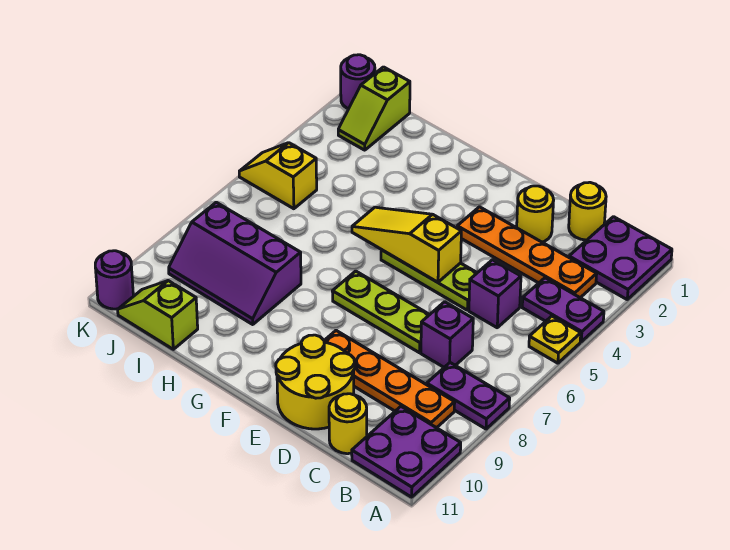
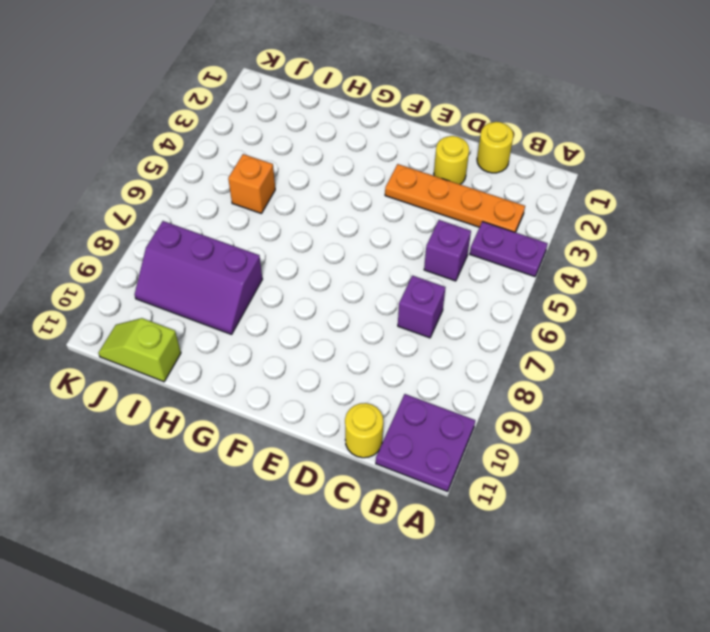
orange brick I5 level 1 -> none
none -> purple plate A1:B2 level 1
none -> yellow plate A5 level 1
none -> purple plate A8:B8 level 1

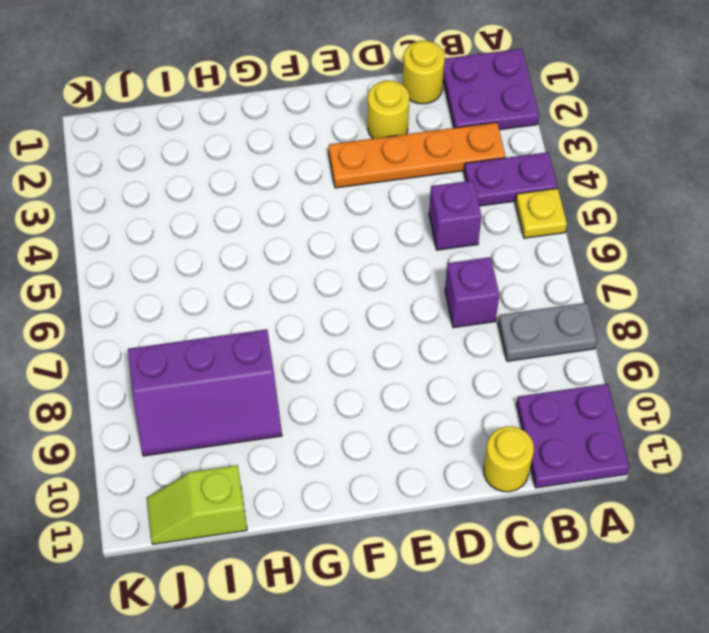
grey plate A8:B8 level 1 -> purple plate A8:B8 level 1
none -> orange plate B9:E9 level 1
none -> lime plate D5:F5 level 1
none -> lime plate D7:F7 level 1

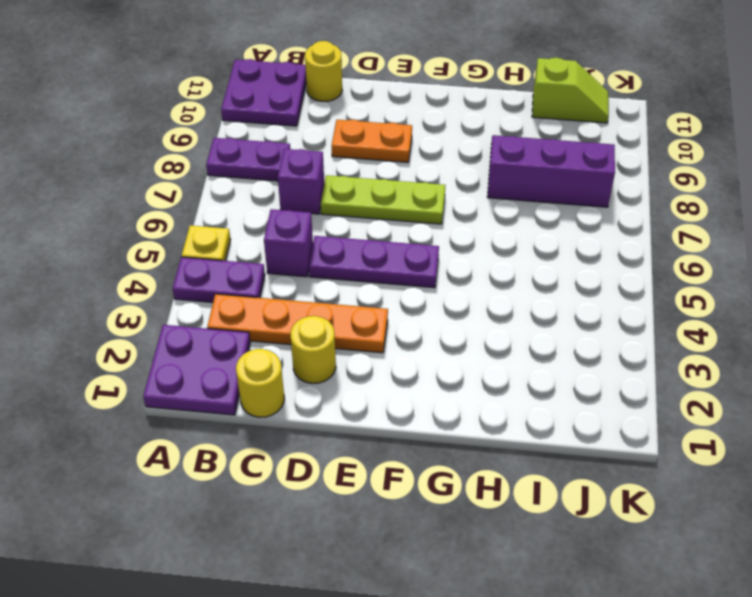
purple plate D5:F5 level 1 -> lime plate D5:F5 level 1
orange plate D9:E9 level 1 -> orange plate B9:E9 level 1
none -> yellow round brick D10:E11 level 1
none -> lime slope J1:J2 level 1 top 1
none -> yellow slope J5:K5 level 1 top J

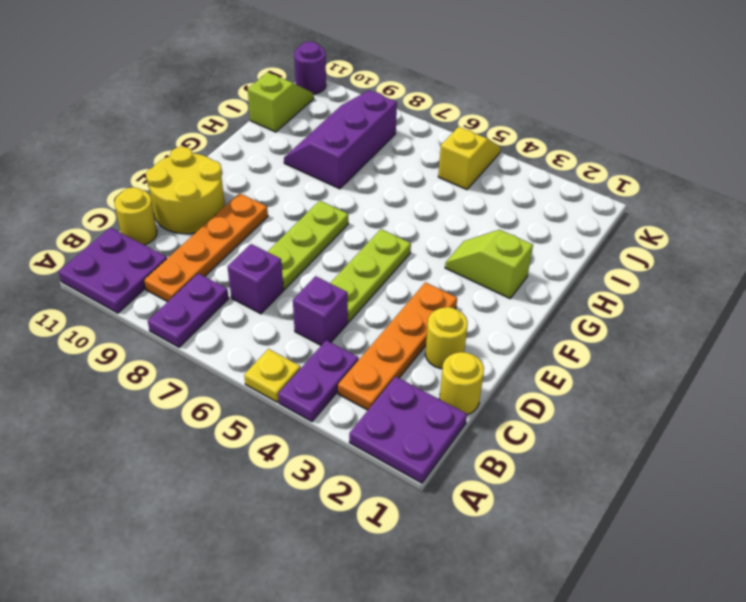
lime slope G2:G3 level 1 top 2 -> lime slope J1:J2 level 1 top 1
none -> purple round brick K1 level 1
none -> yellow slope E5:G5 level 2 top E

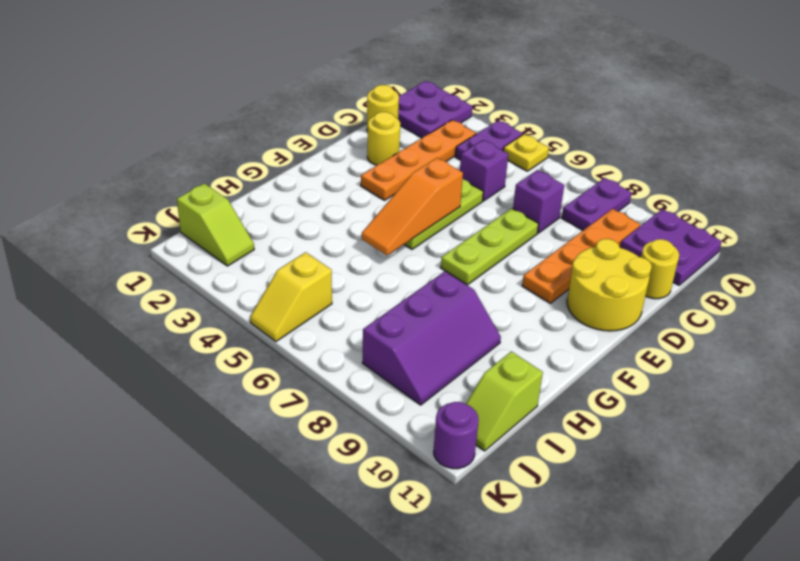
orange slope E5:G5 level 2 top E -> yellow slope E5:G5 level 2 top E
none -> purple round brick K1 level 1

